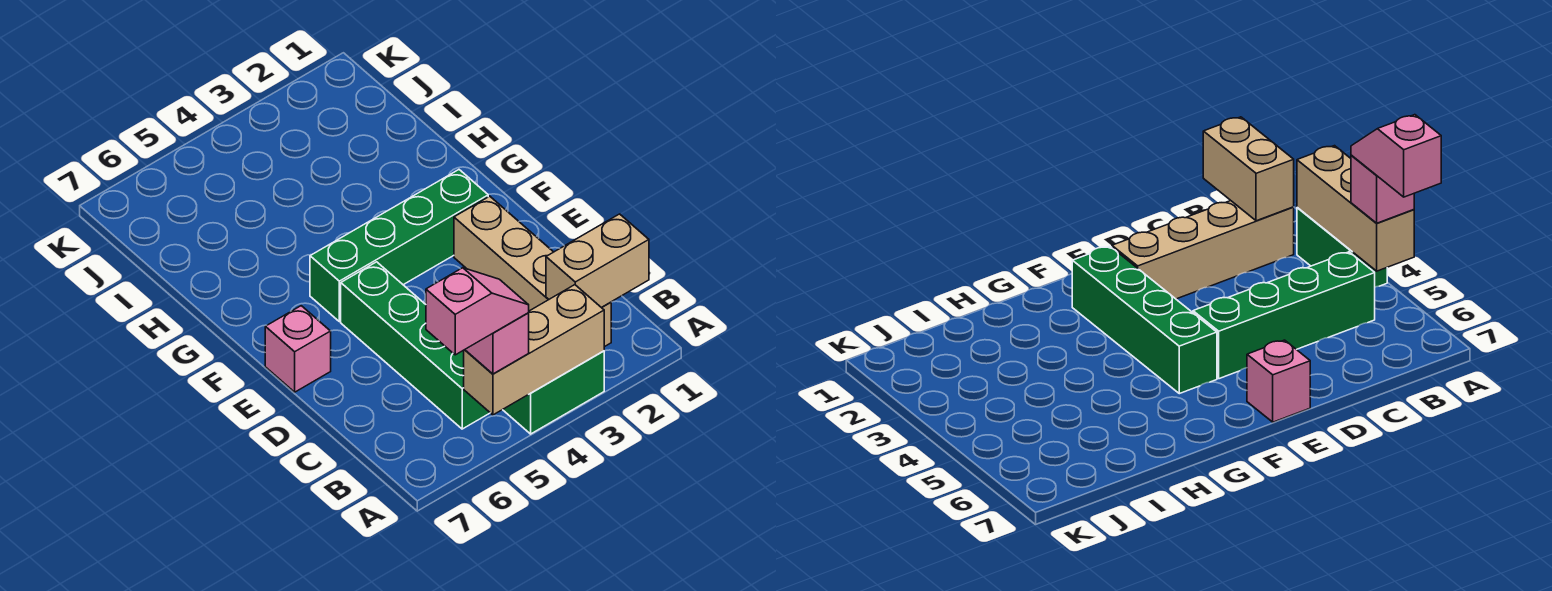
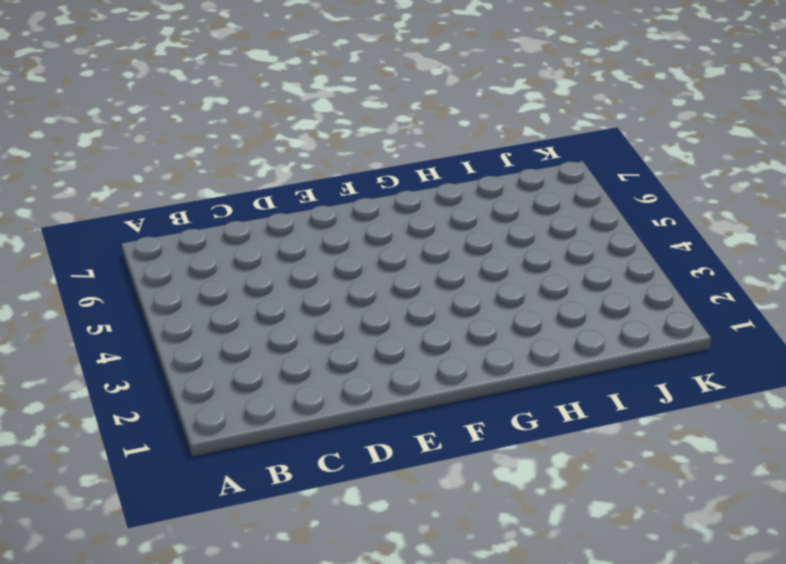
none -> green brick A3:A4 level 1
none -> tan brick B2:E2 level 1

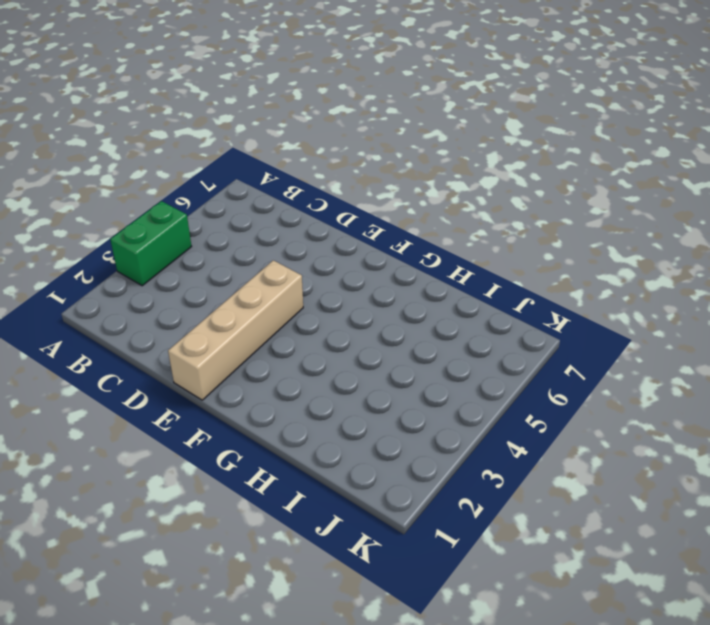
tan brick E1:E4 level 1 -> tan brick B2:E2 level 1
none -> green brick B5:E5 level 1
none -> pink brick E7 level 1

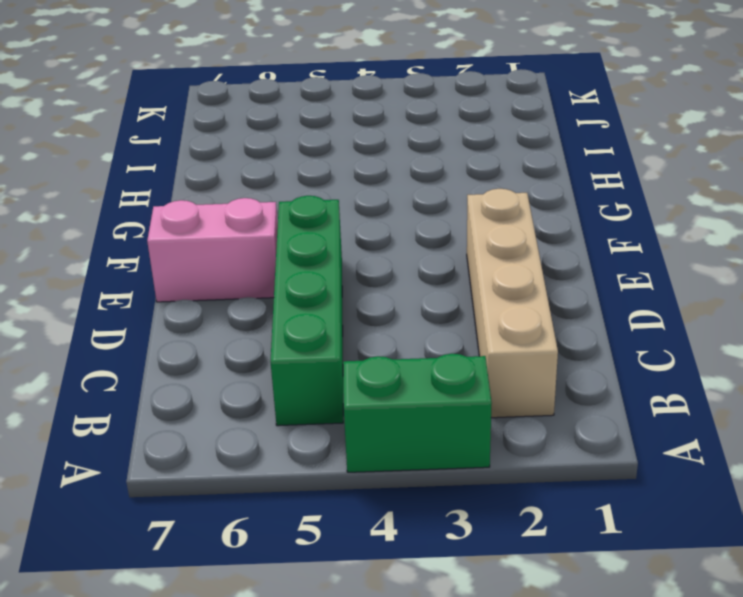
pink brick E6:E7 level 1 -> pink brick E7 level 1
none -> green brick F2:F5 level 1
none -> tan brick A3:A5 level 2

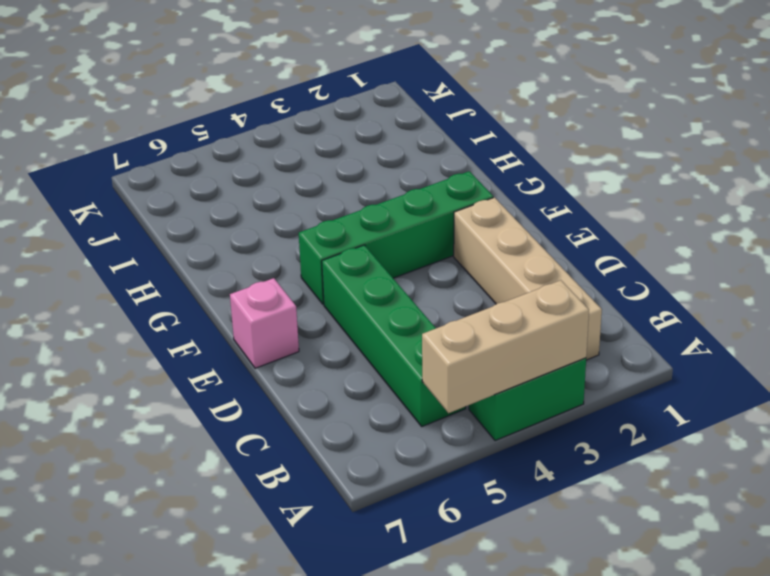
none -> tan brick B1:B2 level 2
none -> pink brick A5 level 3

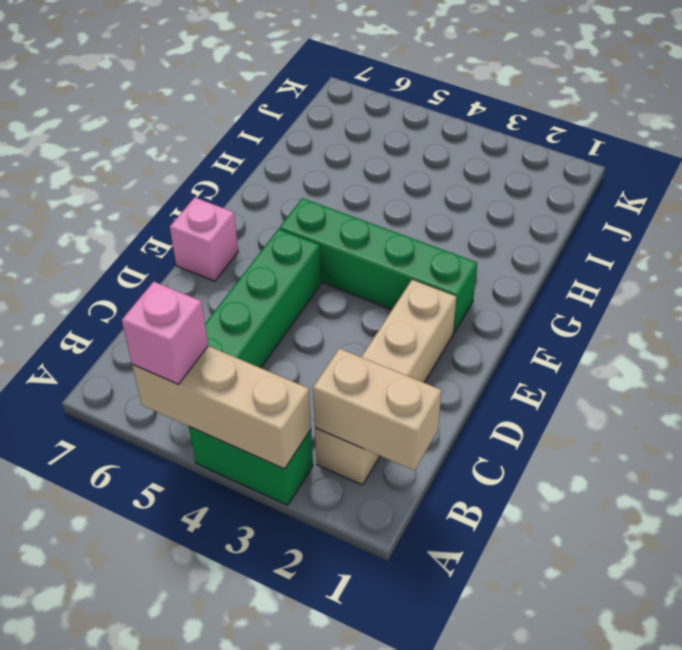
none -> pink slope A5:A6 level 4 top 6

